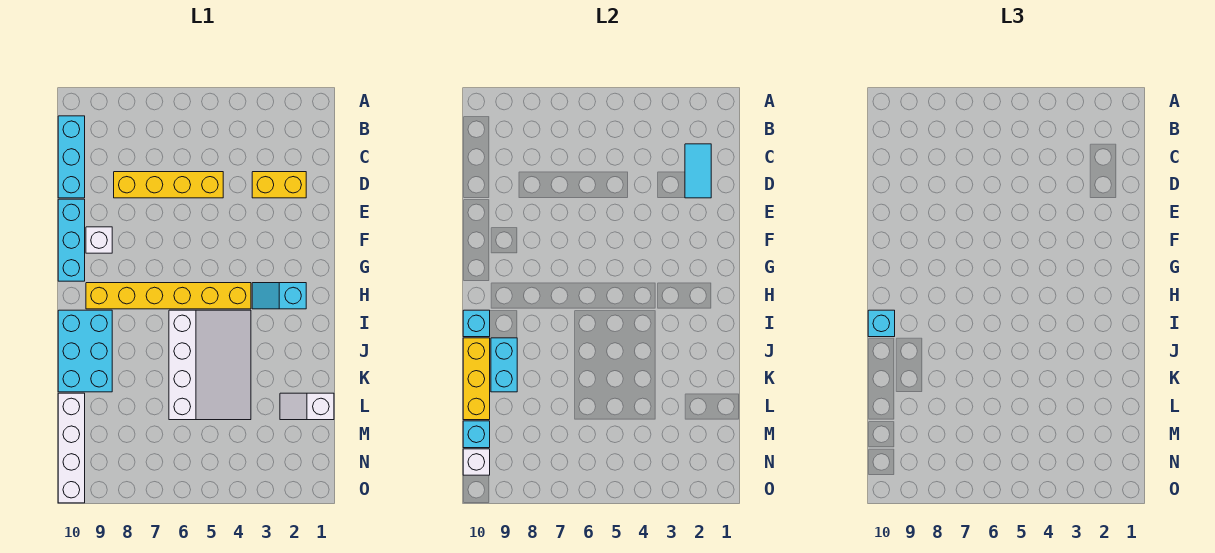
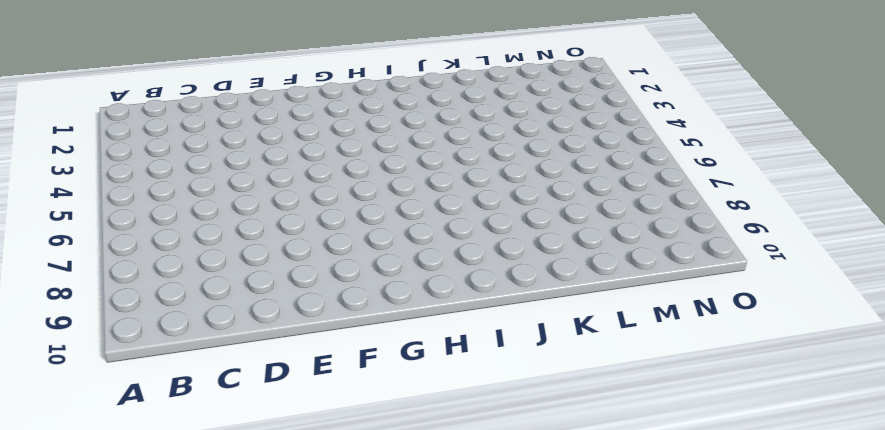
none -> cyan brick B10:D10 level 1
none -> yellow brick D2:D3 level 1
none -> yellow brick D5:D8 level 1

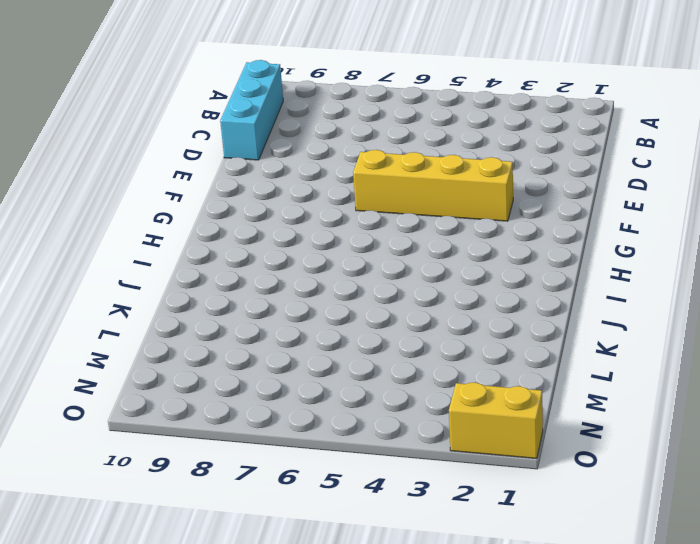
yellow brick F3:F6 level 1 -> yellow brick D5:D8 level 1
yellow brick O1:O2 level 1 -> yellow brick D2:D3 level 1
none -> cyan brick E10:G10 level 1
none -> white brick F9 level 1
none -> cyan slope H2:H3 level 1 top 2

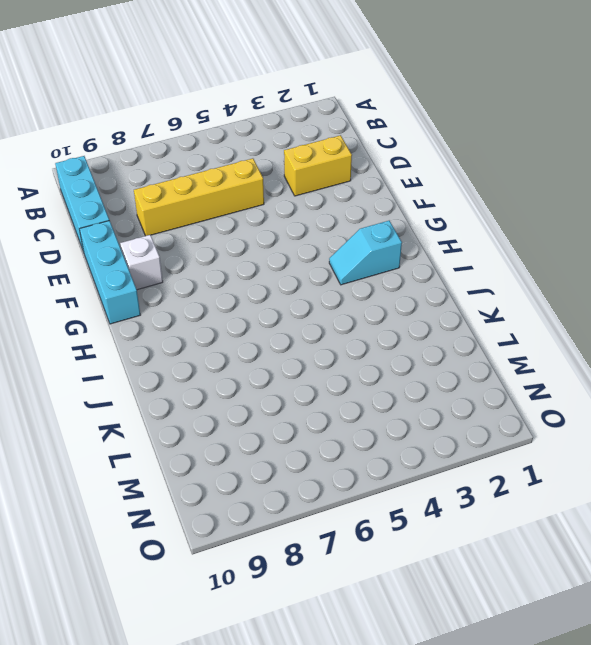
none -> yellow brick H4:H9 level 1
none -> white slope I4:L6 level 1 top 6
none -> cyan brick I9:K10 level 1

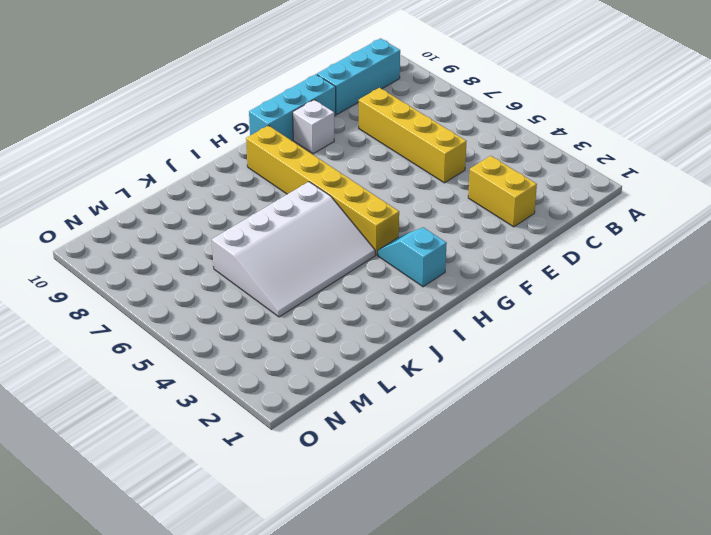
none -> cyan brick I9:K10 level 1
none -> white slope L1:L2 level 1 top 1
none -> white brick L10:O10 level 1

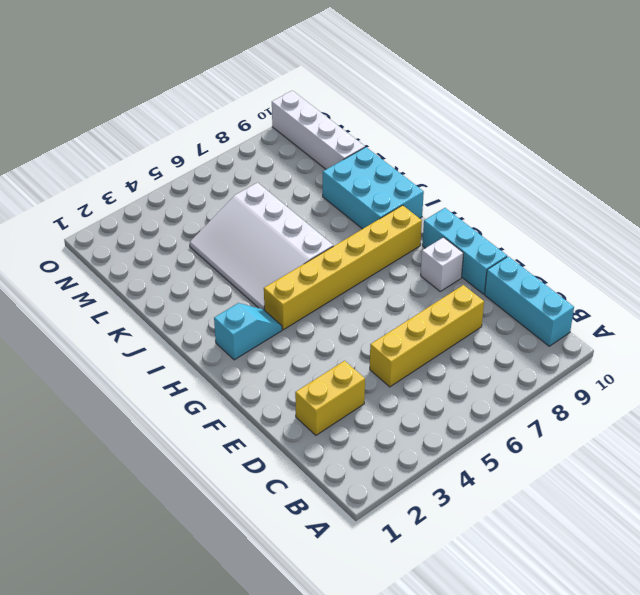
none -> white slope L1:L2 level 1 top 1
none -> cyan tile C2:D2 level 2
none -> cyan brick I10 level 2

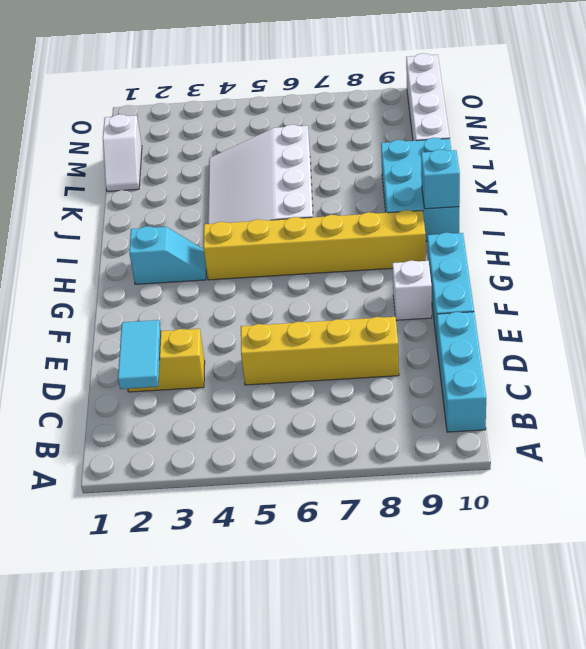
white slope L1:M1 level 1 top M -> white slope L1:L2 level 1 top 1
none -> cyan brick J9:K9 level 2
none -> yellow brick J10:L10 level 2
none -> cyan brick M10 level 2

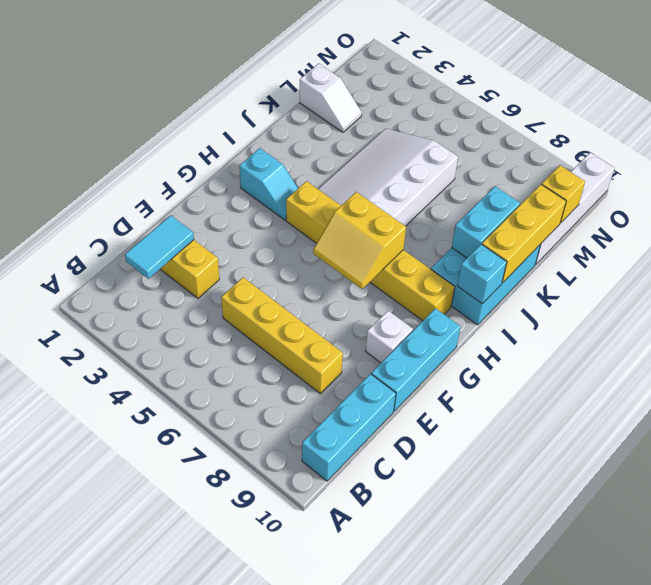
yellow slope G6:H7 level 2 top H -> none
yellow brick M10 level 2 -> cyan brick M10 level 2
none -> white brick N10 level 2
none -> cyan brick I10 level 3

